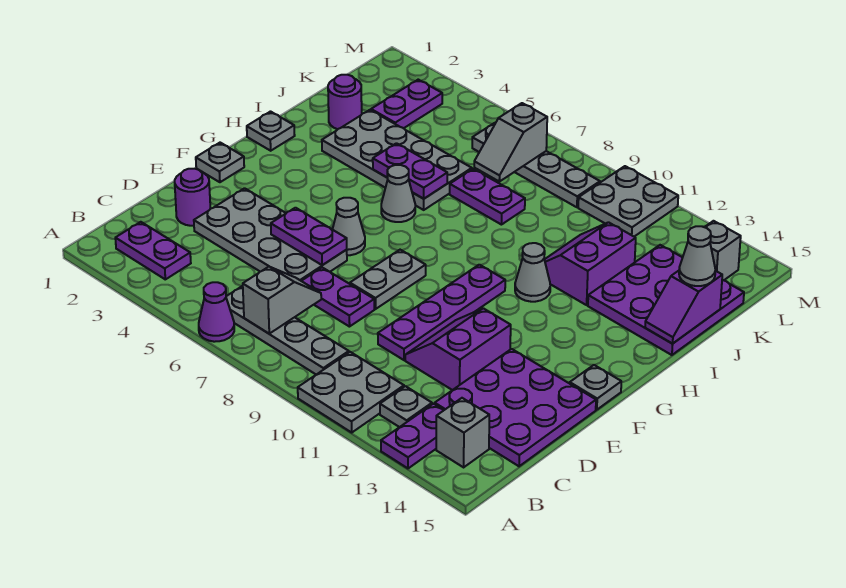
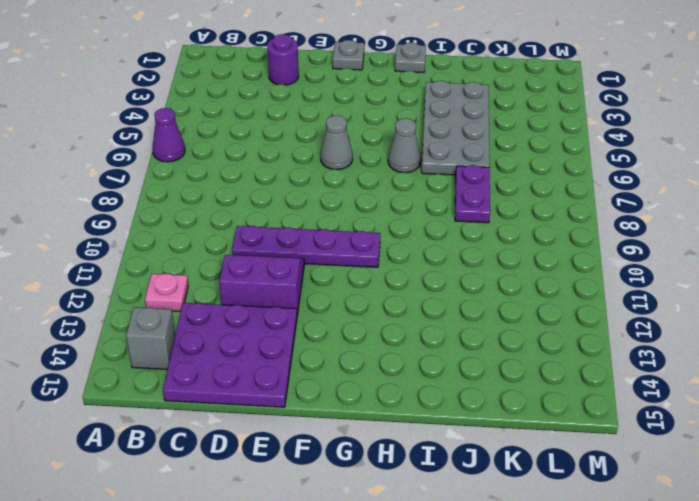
pink plate B12 level 1 -> grey plate B12 level 1
none -> grey plate A10:B11 level 1
none -> purple plate A13:B13 level 1
none -> purple plate B2:B3 level 1
none -> grey plate B6:B9 level 1

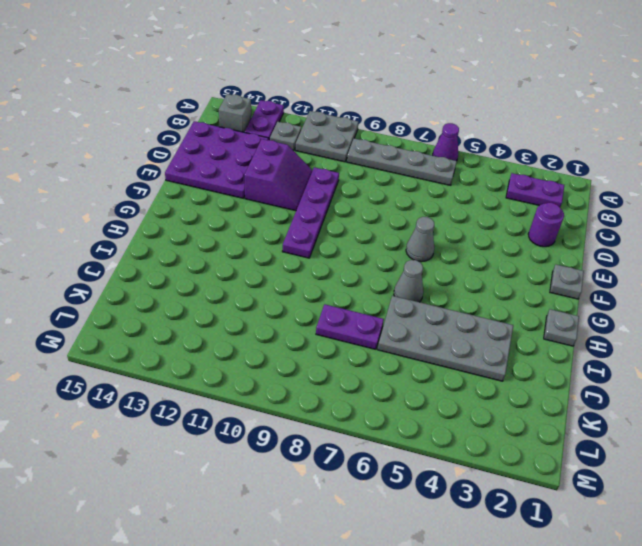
none -> grey plate D3:E6 level 1
none -> purple plate D7:D8 level 1
none -> grey plate E8:F8 level 1
none -> grey plate F15 level 1

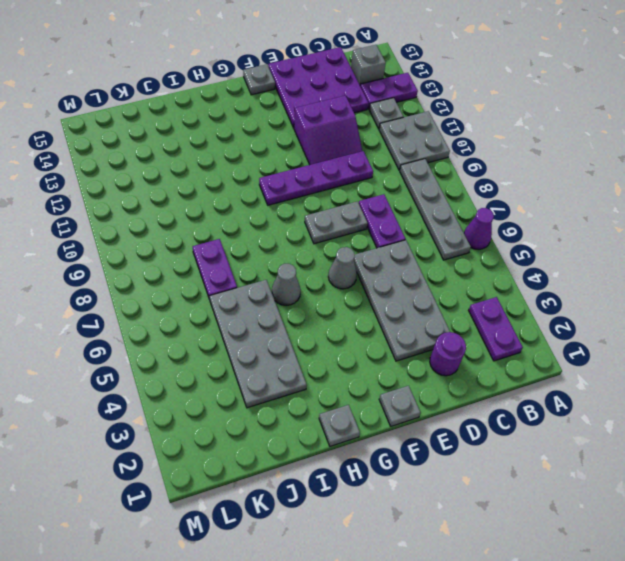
none -> grey cone H11 level 1
none -> purple slope I11:J12 level 1 top 12
none -> purple plate I13:K15 level 1
none -> purple round brick J2 level 1

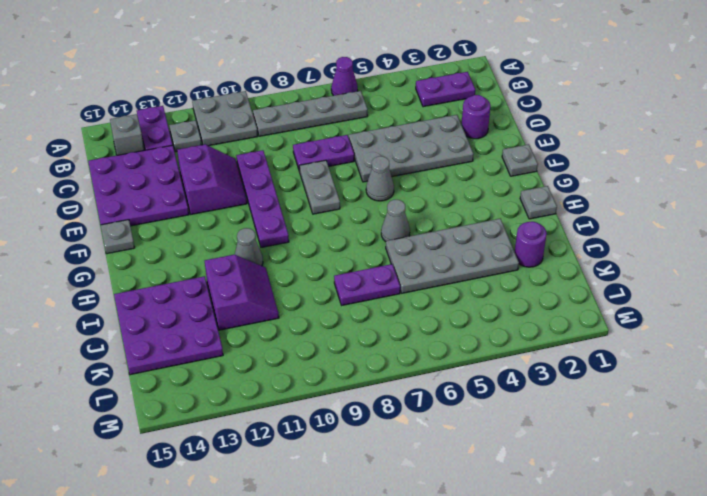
none -> purple plate K3:L3 level 1
none -> grey plate L6:L9 level 1
none -> grey plate L10:M11 level 1
none -> grey brick L14 level 1

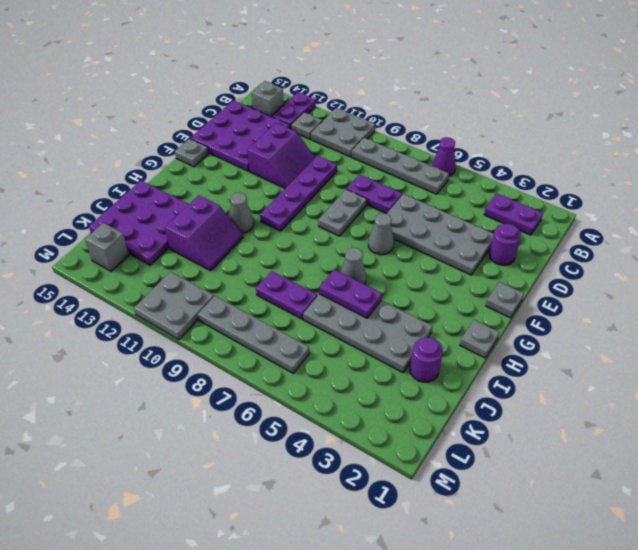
none -> purple plate K3:L3 level 1
none -> grey slope B7:C7 level 2 top B
none -> purple plate E5:E6 level 2
none -> purple slope I15:J15 level 2 top J

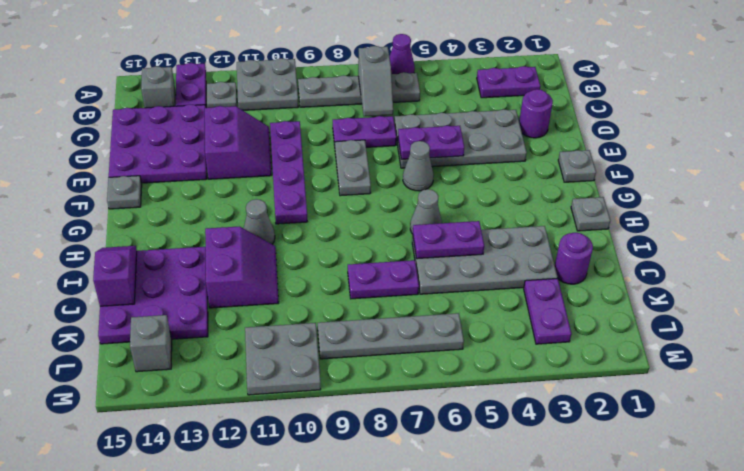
none -> grey slope K7:L7 level 2 top L
none -> grey cone J15 level 3

